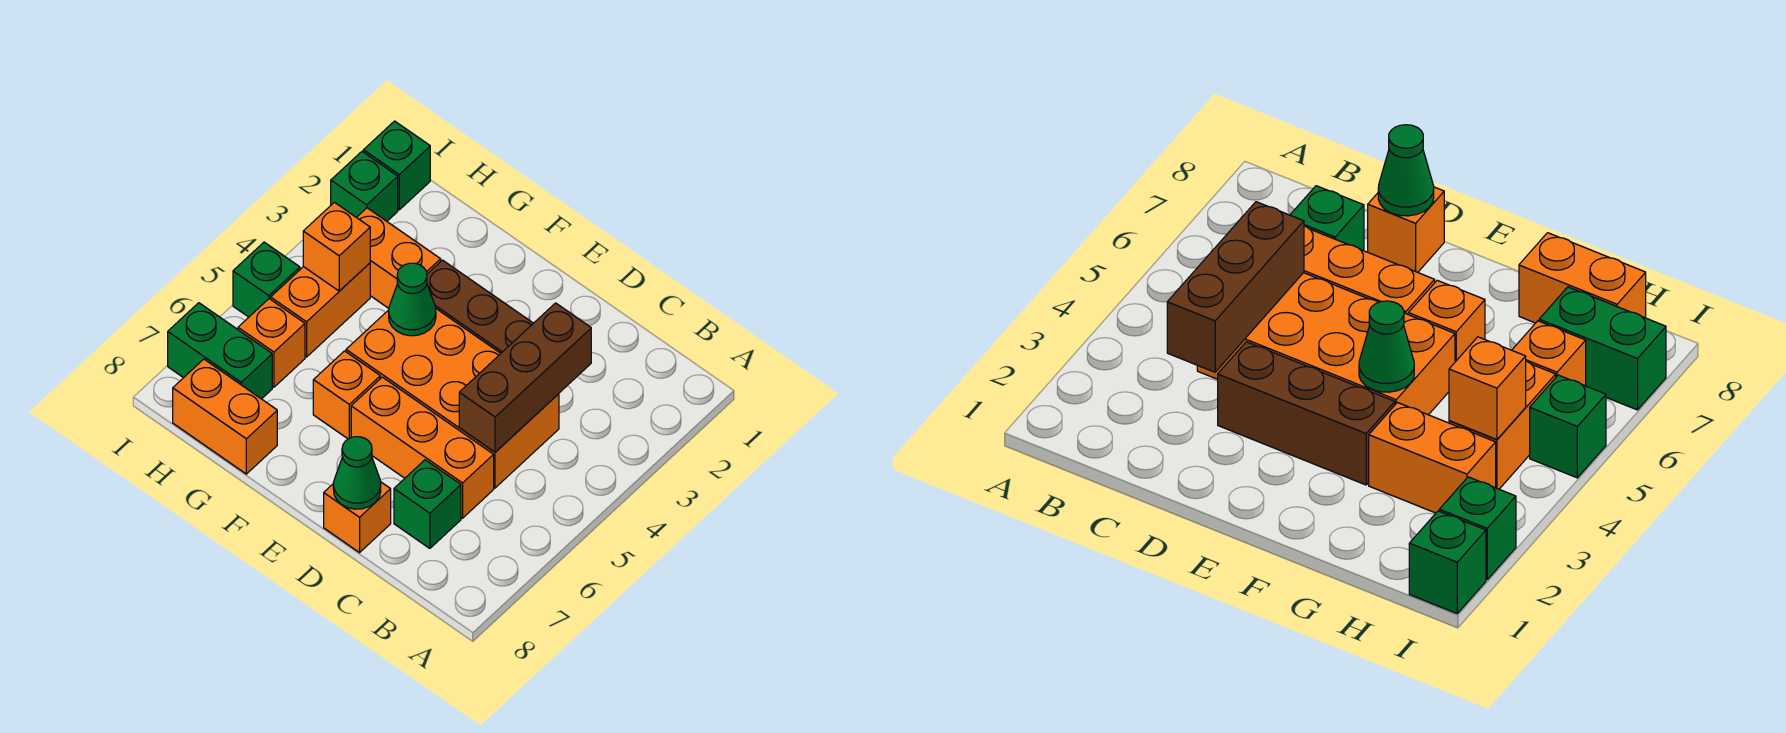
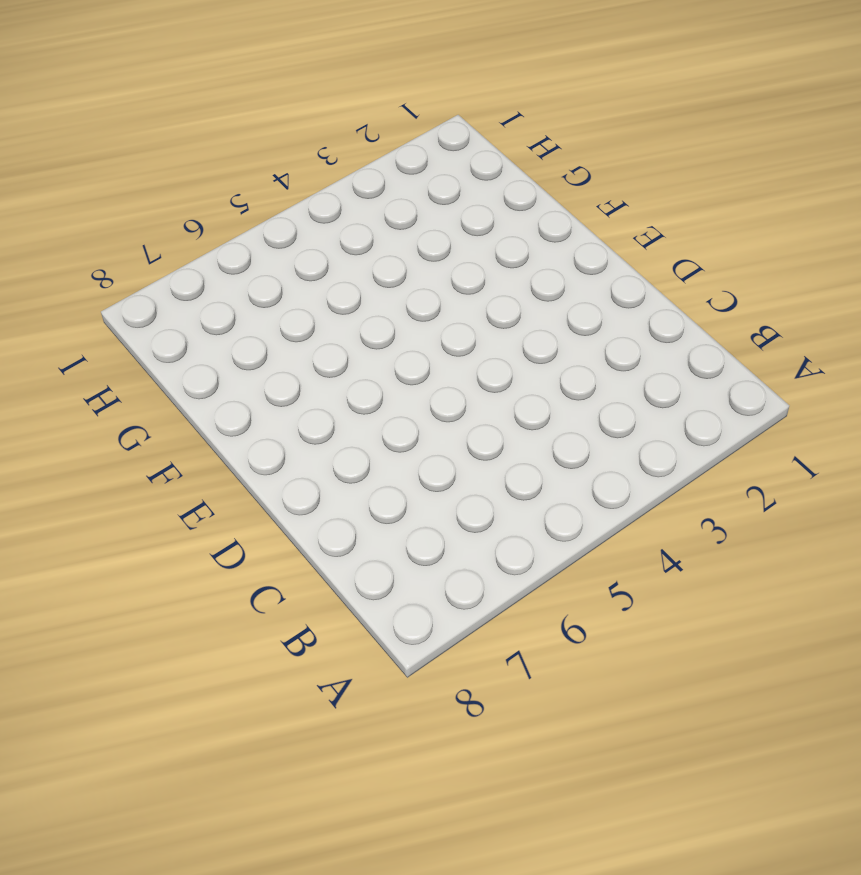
none -> orange brick C4:F5 level 1
none -> orange brick C6:E6 level 1
none -> green brick C7 level 1

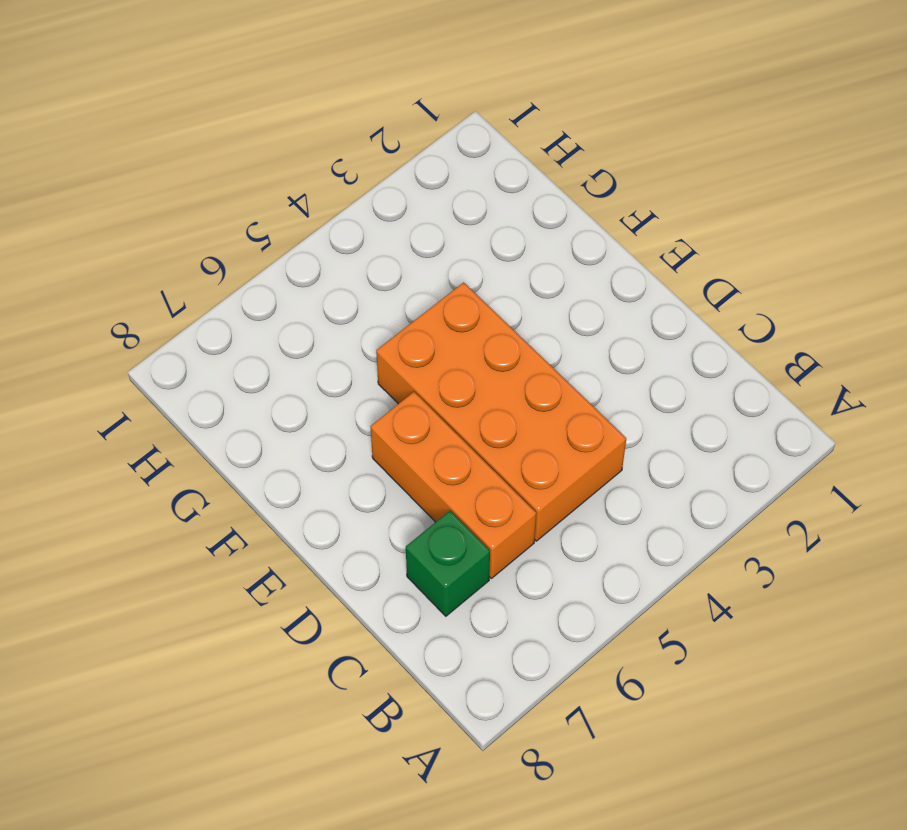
none -> brown brick D3:F3 level 1
none -> orange brick D8 level 1
none -> orange brick F6 level 1

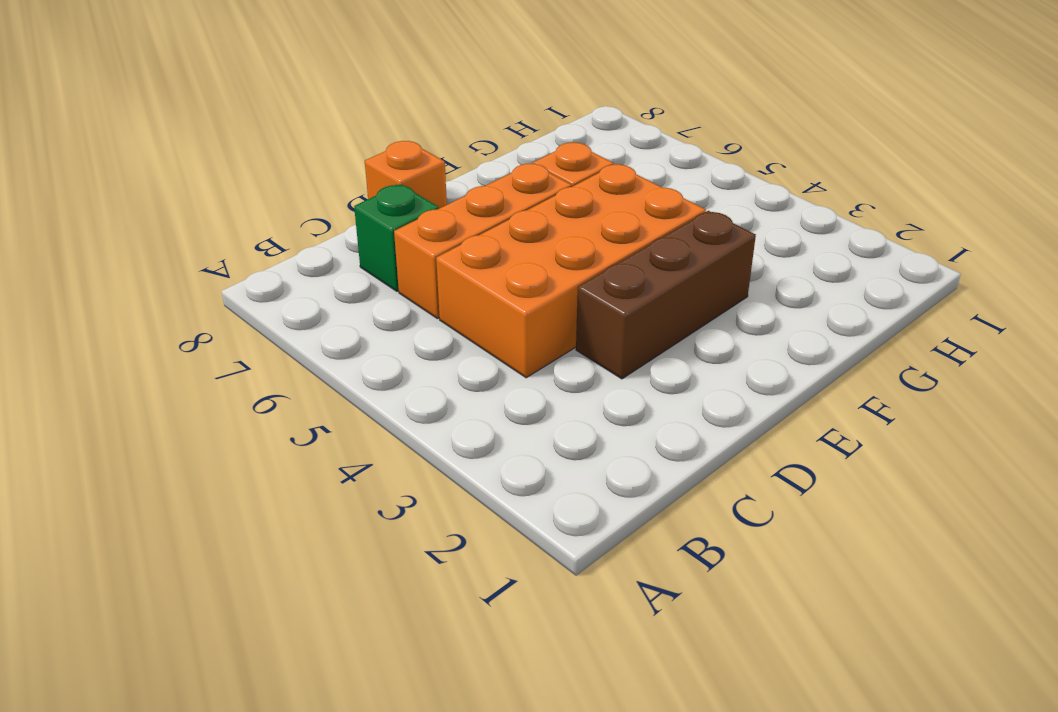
none -> orange brick G3:H3 level 1
none -> orange brick G8:H8 level 1
none -> orange brick H4:H5 level 1

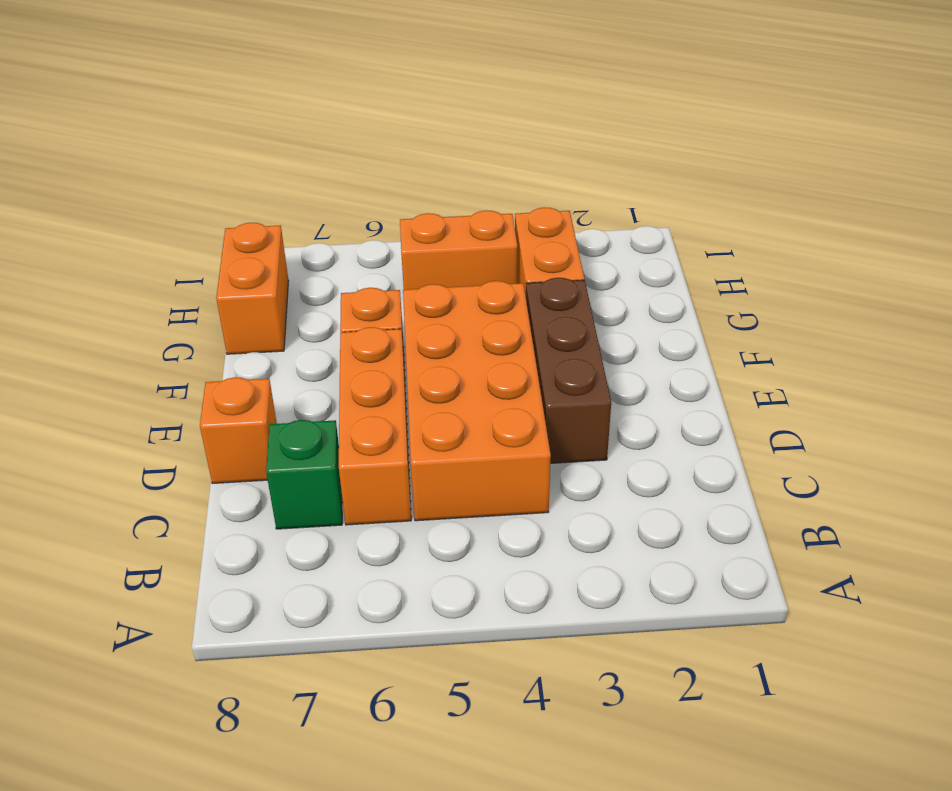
none -> orange brick H6 level 1
none -> green brick H7:I7 level 1
none -> green brick I1 level 1

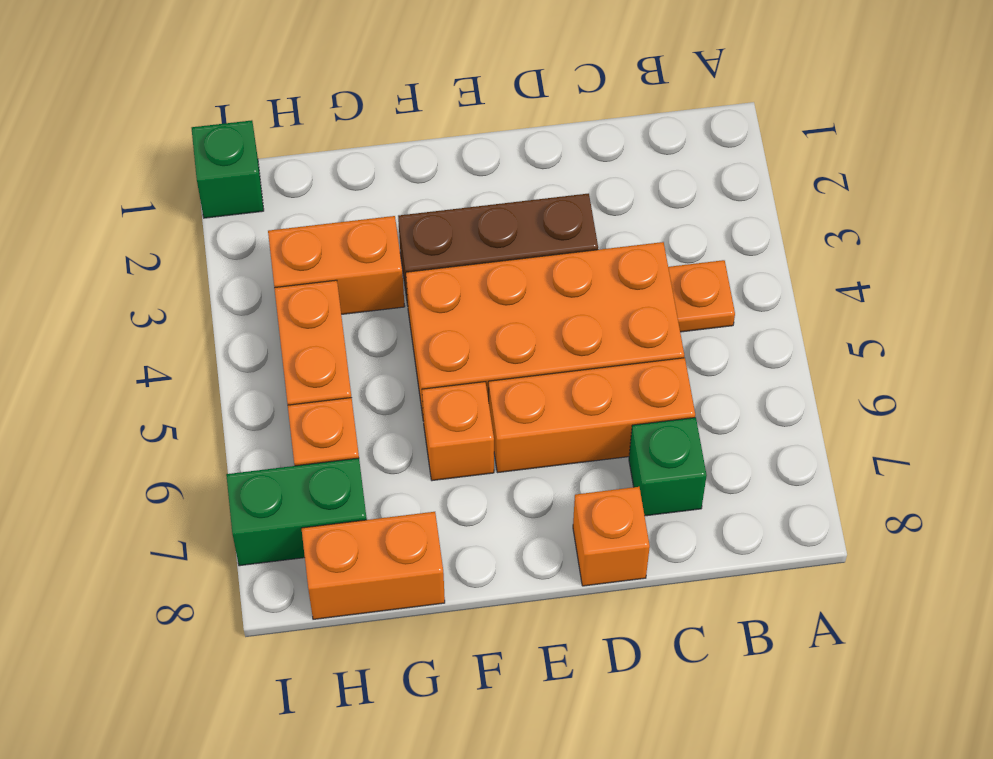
orange plate B4 level 1 -> none
none -> green brick I2 level 1
none -> green brick I5 level 1
none -> brown brick C3:C5 level 2

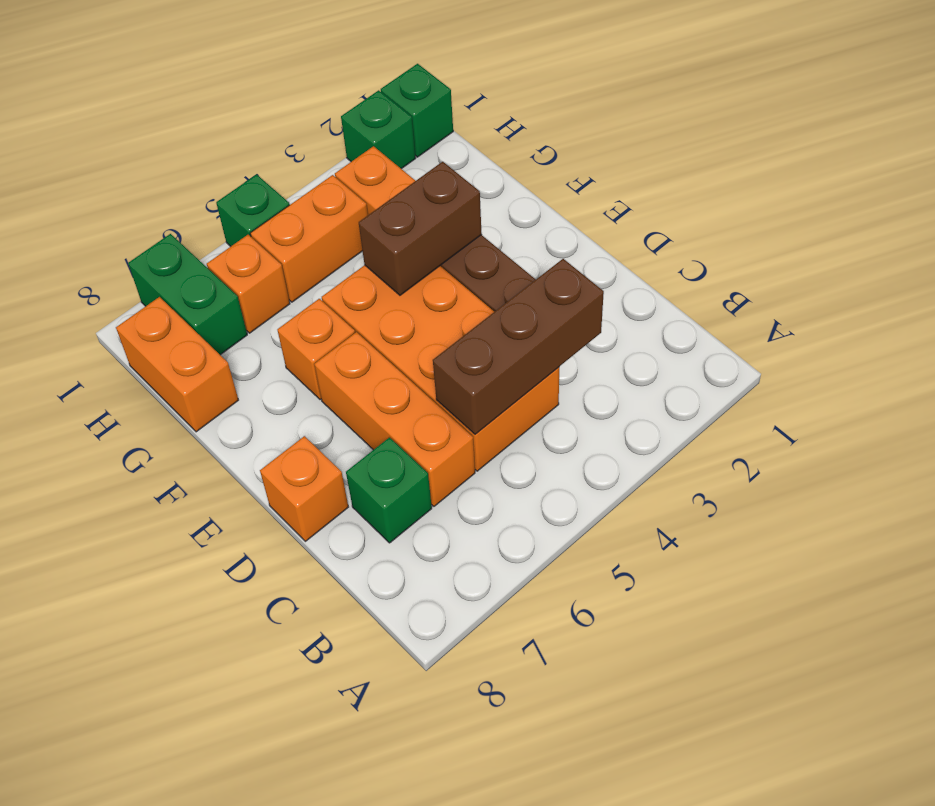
brown brick F3:F4 level 2 -> green cone F4 level 2
none -> green cone D8 level 2
none -> orange brick H4 level 2

